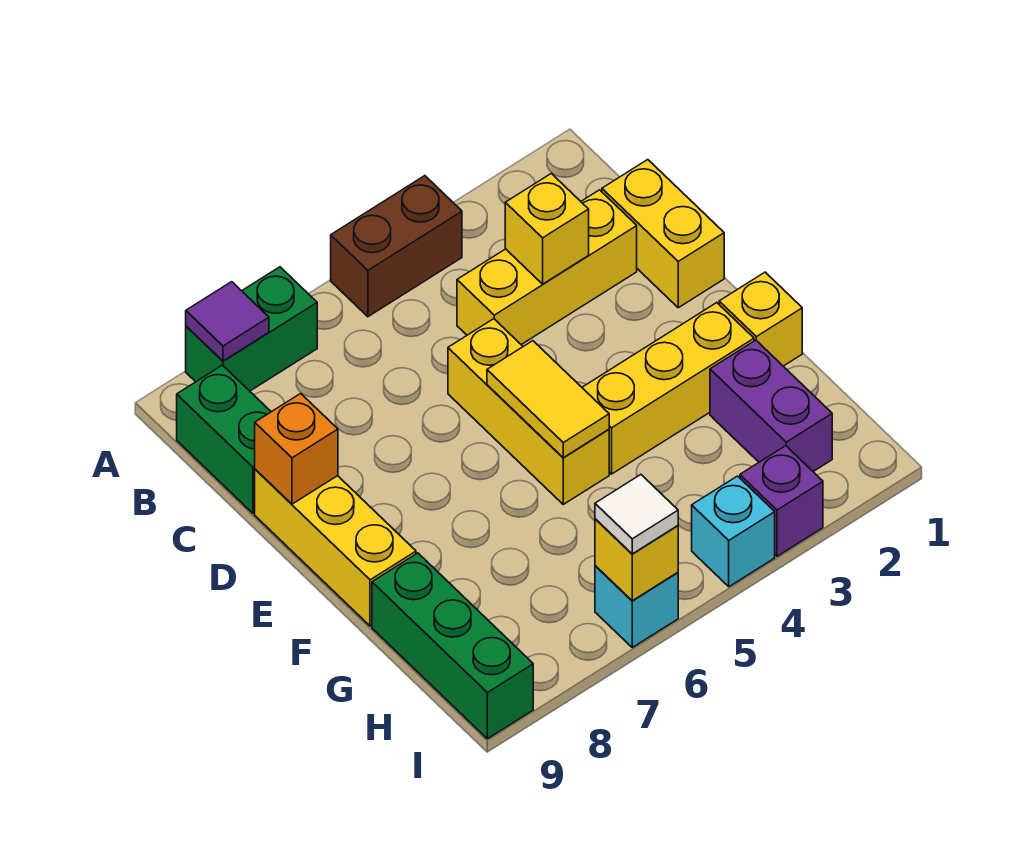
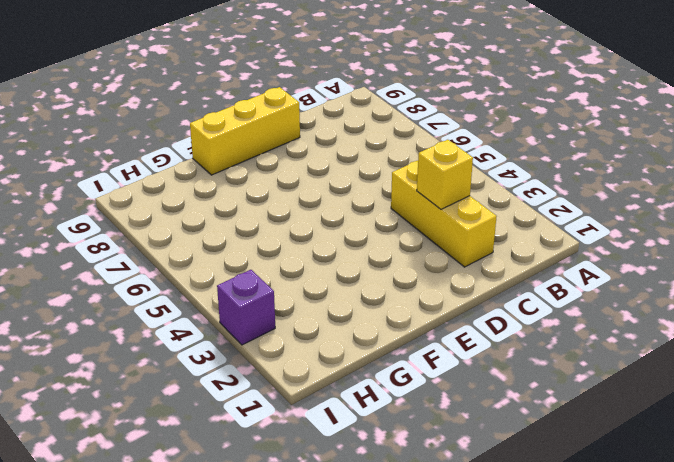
none -> brown brick A4:A5 level 1
none -> green brick A7:A8 level 1
none -> green brick B9:C9 level 1

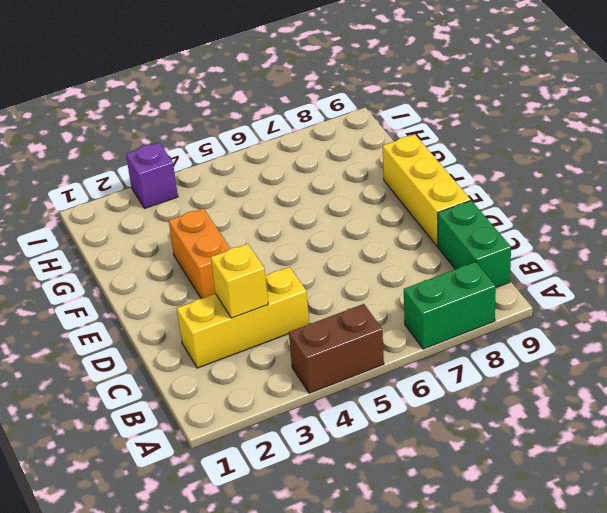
orange brick E3:F3 level 1 -> yellow brick F2:F4 level 1
none -> yellow brick C1:D1 level 1
none -> yellow brick D5:F5 level 1
none -> yellow brick F1 level 1

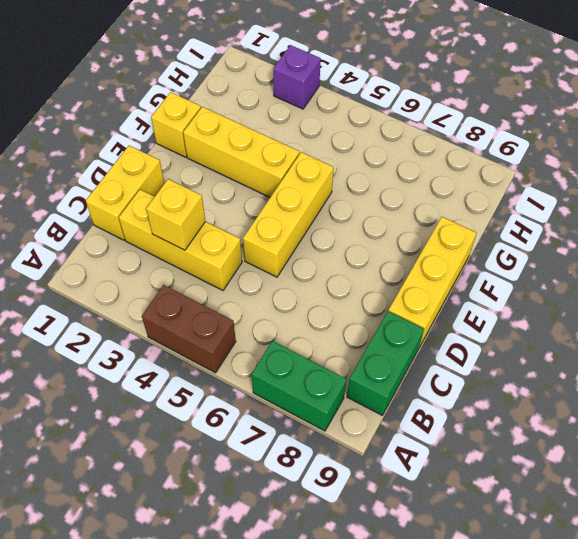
none -> purple brick G2:H2 level 1
none -> green brick G9:I9 level 1
none -> cyan brick I4 level 1

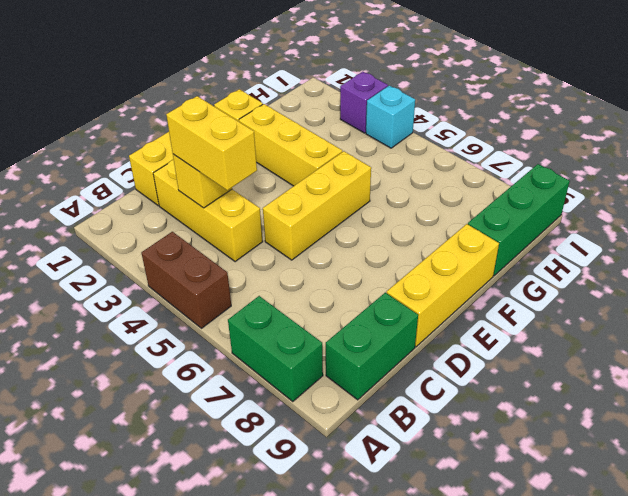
yellow brick C3:C4 level 3 -> none
none -> purple brick G2:H2 level 1
none -> cyan brick I6 level 1
none -> purple tile A8 level 2

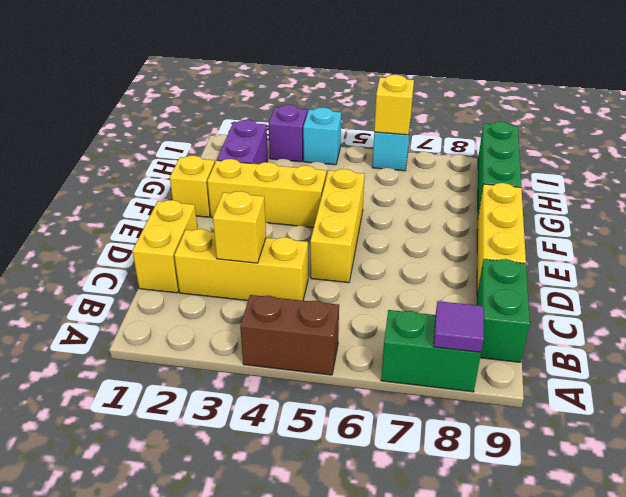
none -> orange brick D9 level 2
none -> yellow tile E5:F5 level 2
none -> white tile I6 level 3

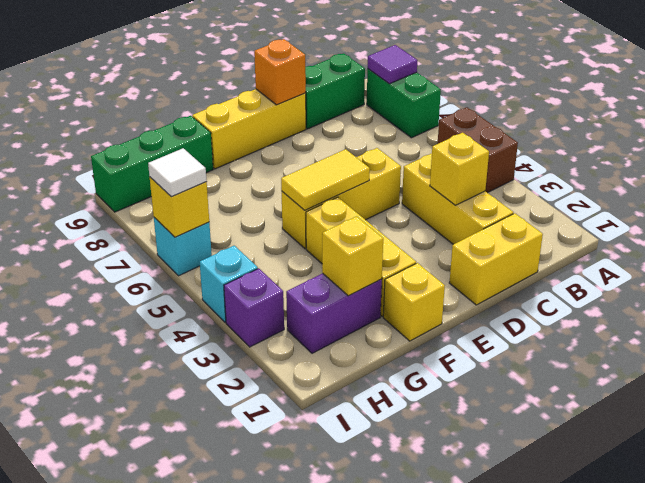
yellow brick G2 level 2 -> none

